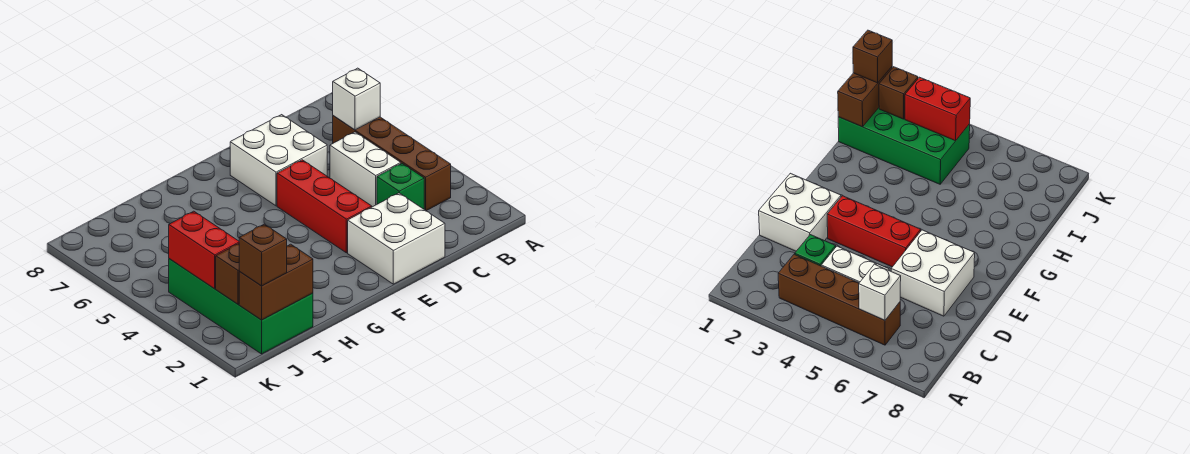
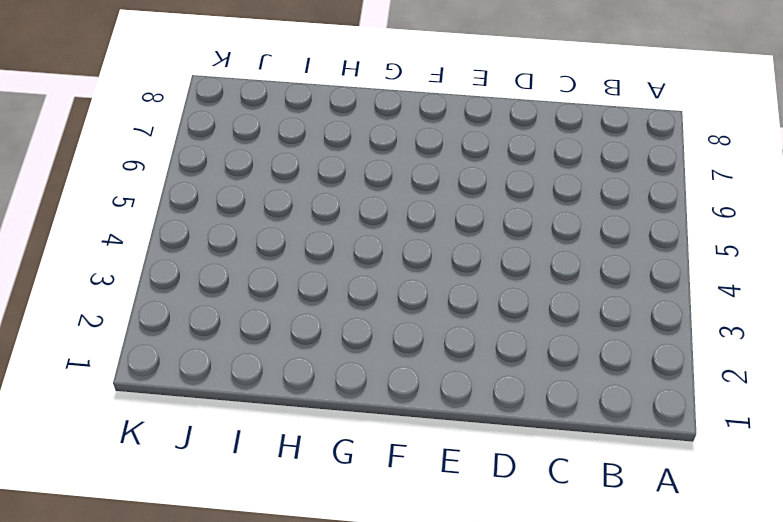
none -> brown brick B3:B6 level 1
none -> green brick C3 level 1
none -> white brick C4:C5 level 1

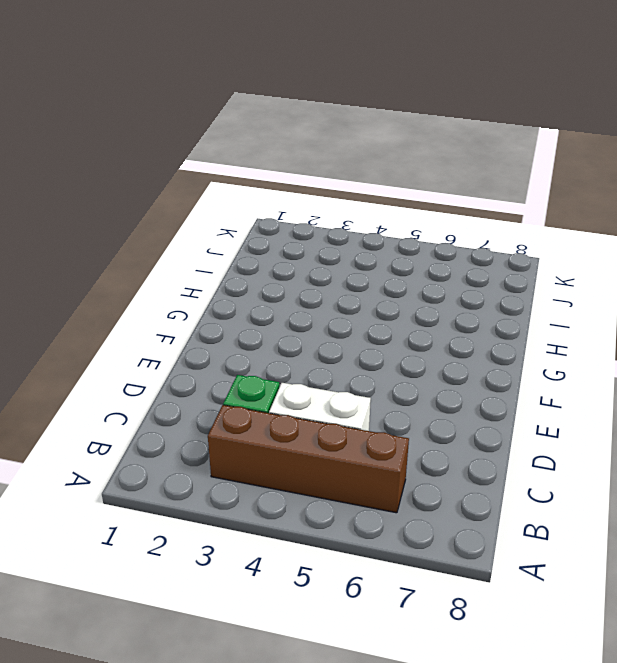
none -> white brick D1:E2 level 1
none -> white brick D6:E7 level 1
none -> red brick E3:E5 level 1

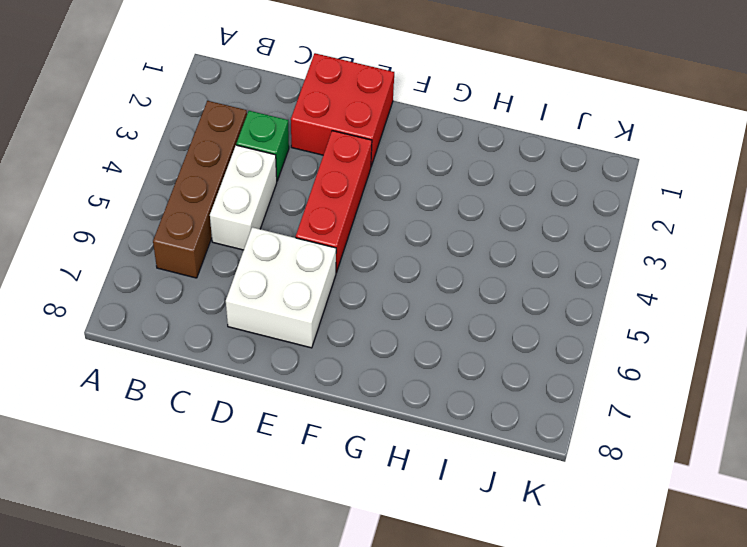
red brick D1:E2 level 1 -> white brick D1:E2 level 1
none -> green brick I1:J4 level 1
none -> white brick B6 level 2
none -> brown brick I1:J1 level 2

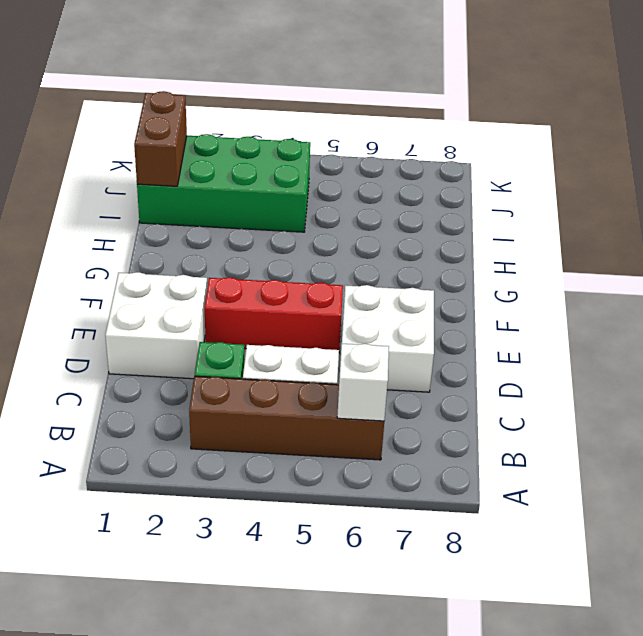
none -> brown brick J2 level 2
none -> red brick J3:J4 level 2
none -> brown brick J1 level 3

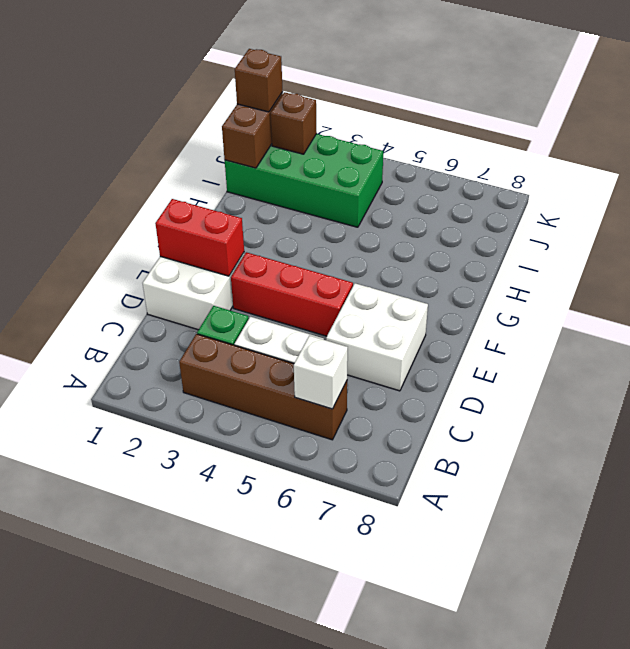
red brick E1:E2 level 2 -> red brick J3:J4 level 2

